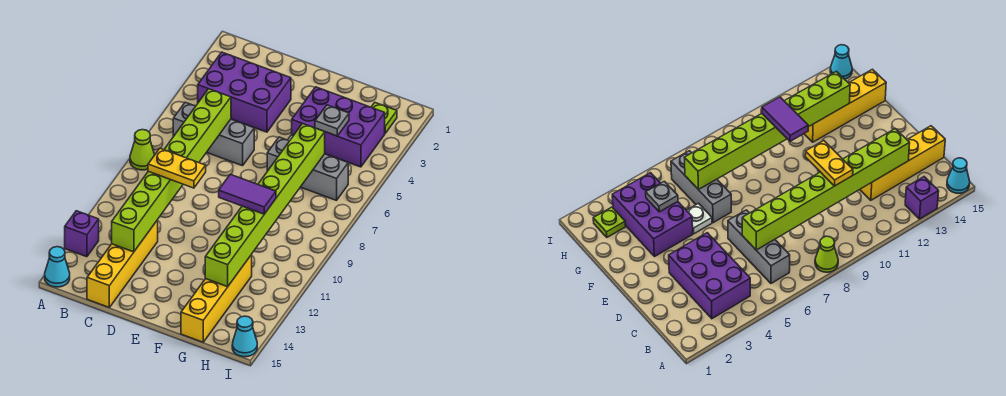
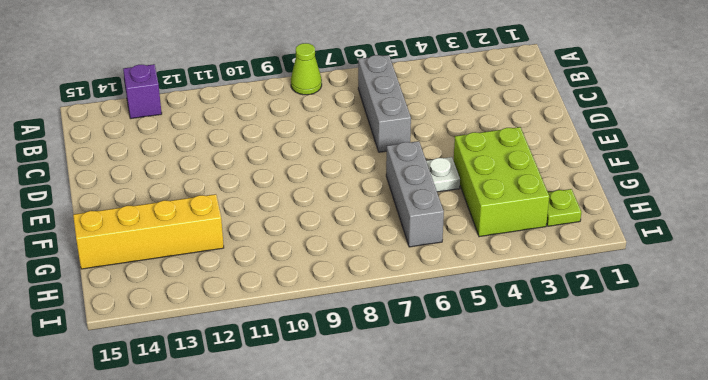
lime brick F3:H4 level 1 -> purple brick F3:H4 level 1
none -> cyan cone A15 level 1
none -> purple brick B3:D4 level 1
none -> yellow brick C12:C15 level 1

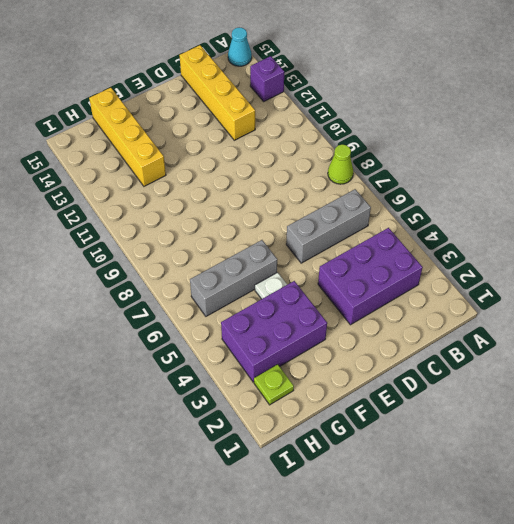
none -> cyan cone I15 level 1
none -> lime brick C6:C13 level 2
none -> grey plate G4 level 2

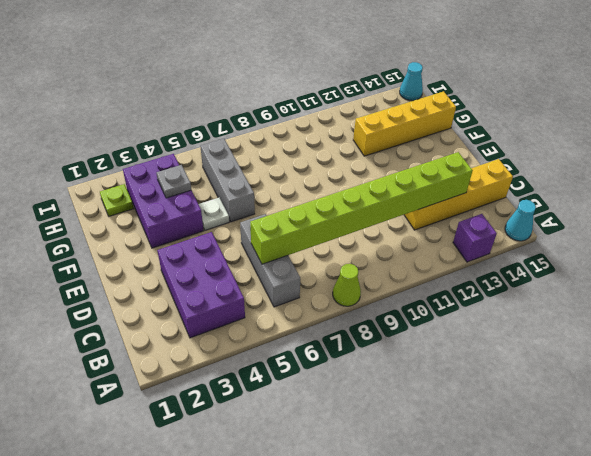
none -> lime brick G6:G13 level 2
none -> yellow plate C10:D10 level 3
none -> purple tile F10:G10 level 3

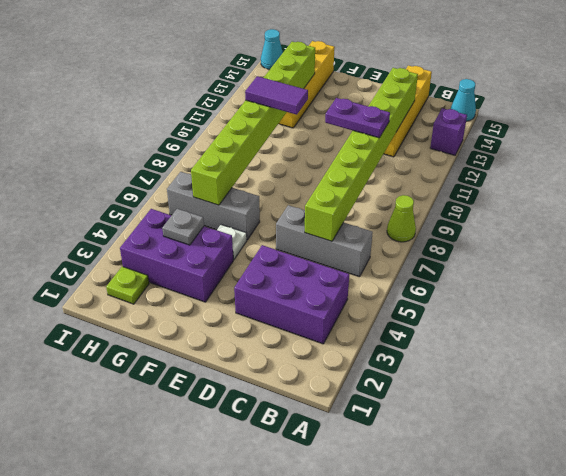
purple plate C10:D10 level 3 -> yellow plate C10:D10 level 3

